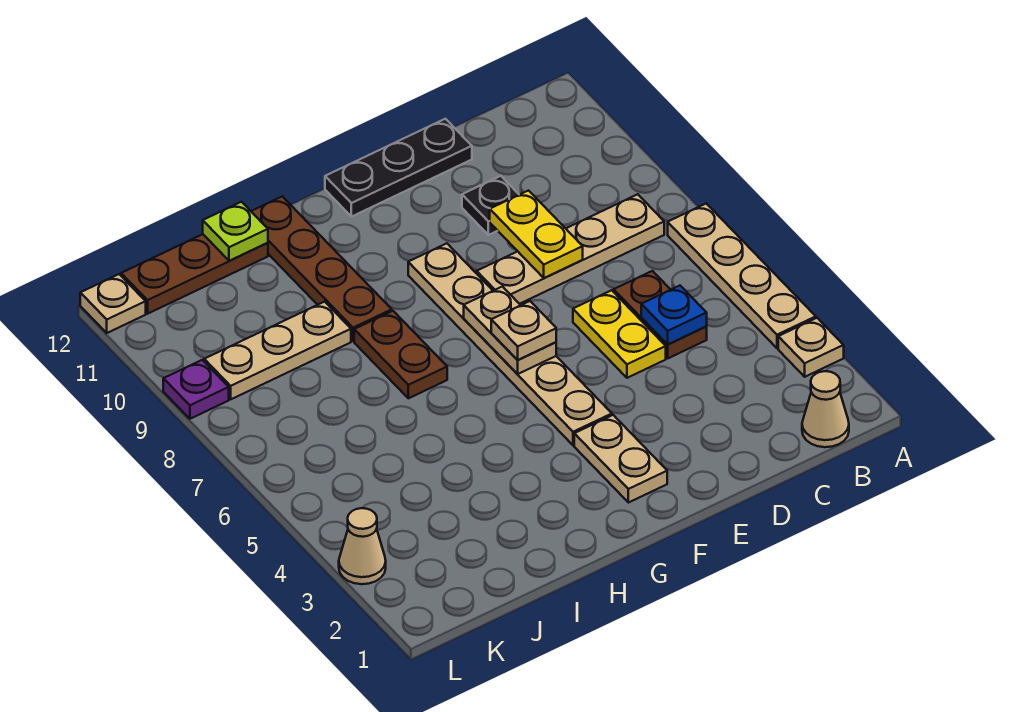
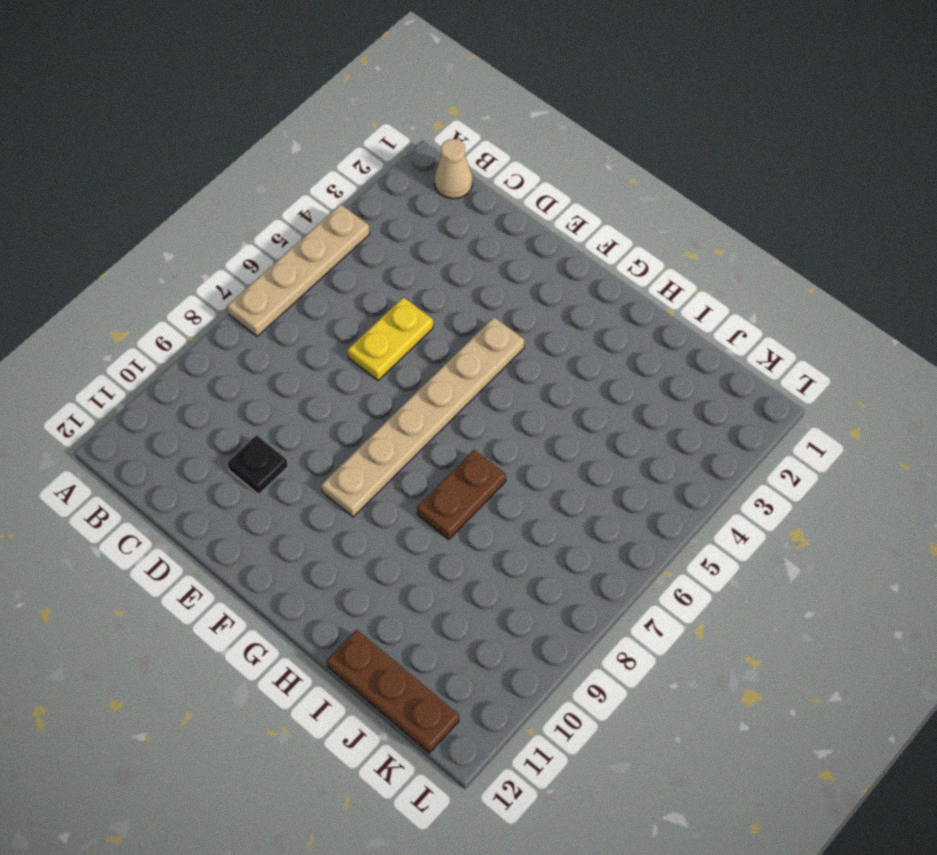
none -> tan plate A3 level 1
none -> tan plate B8:E8 level 1
none -> brown plate C5:C6 level 1

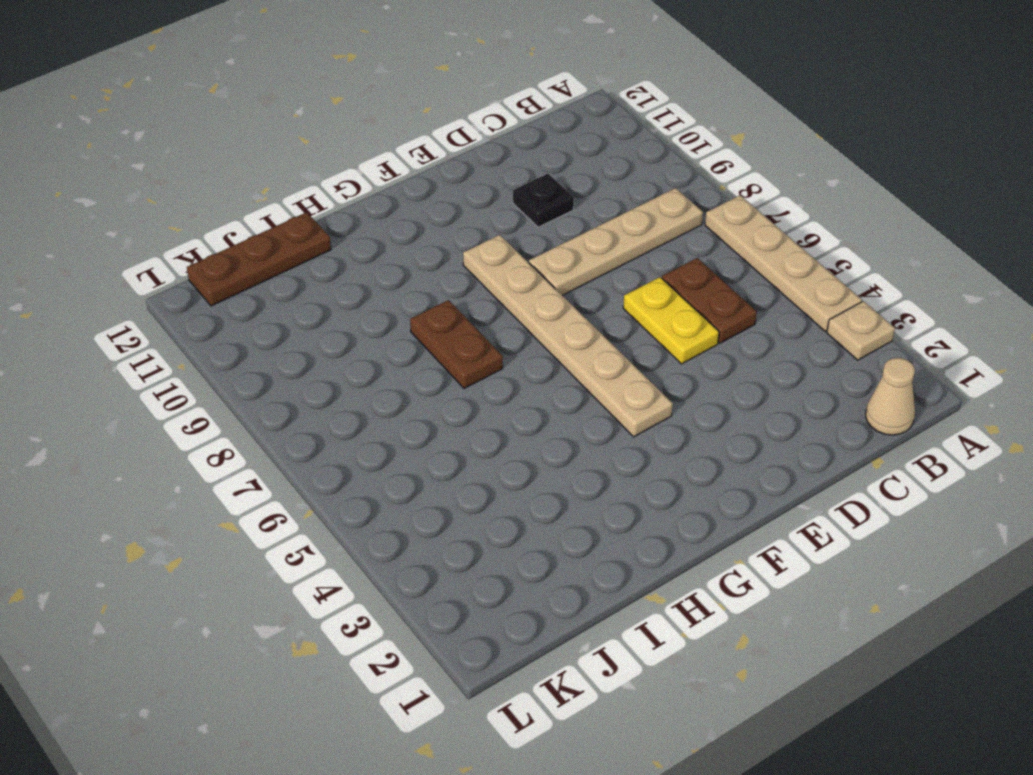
none -> black plate D12:F12 level 1
none -> tan plate F2:F3 level 1
none -> brown plate H9:H12 level 1

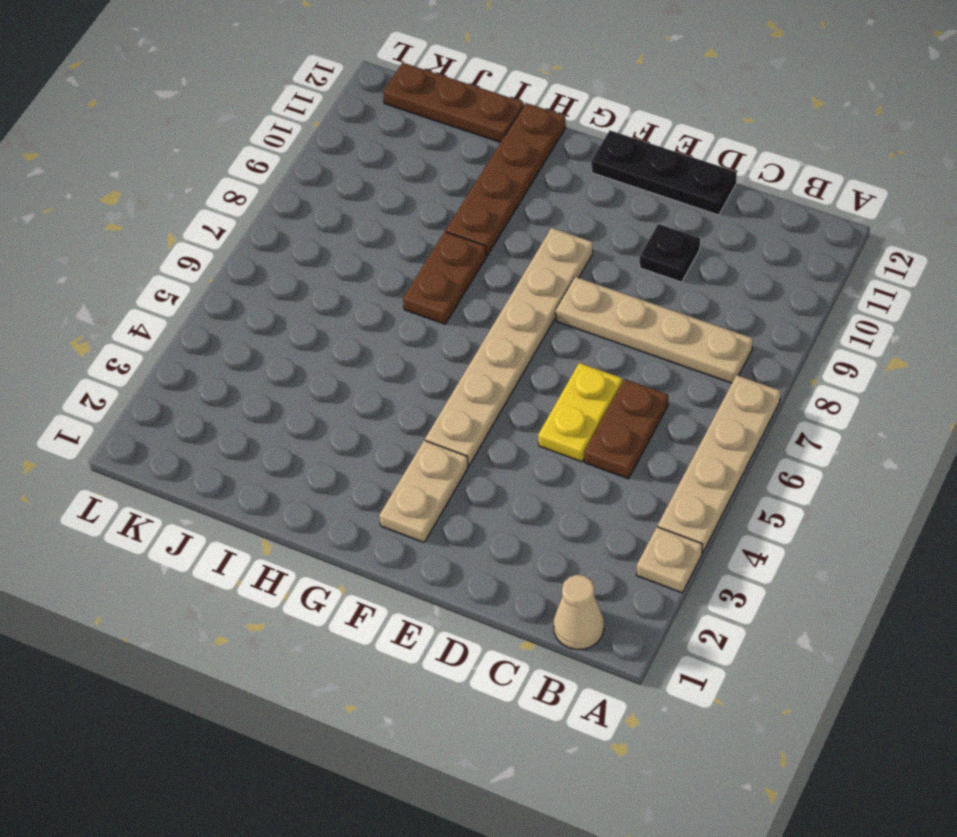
none -> tan plate I9:K9 level 1
none -> tan cone L3 level 1
none -> purple plate L9 level 1

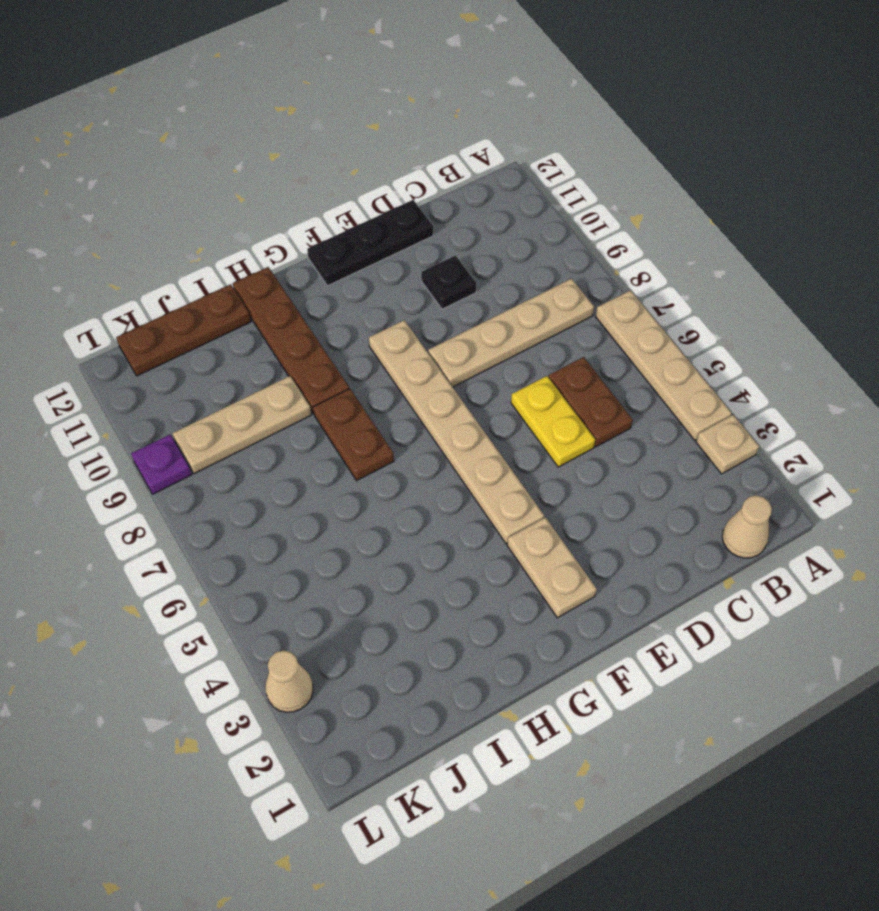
none -> tan plate L12 level 1
none -> blue plate C5 level 2
none -> yellow plate D8:D9 level 2

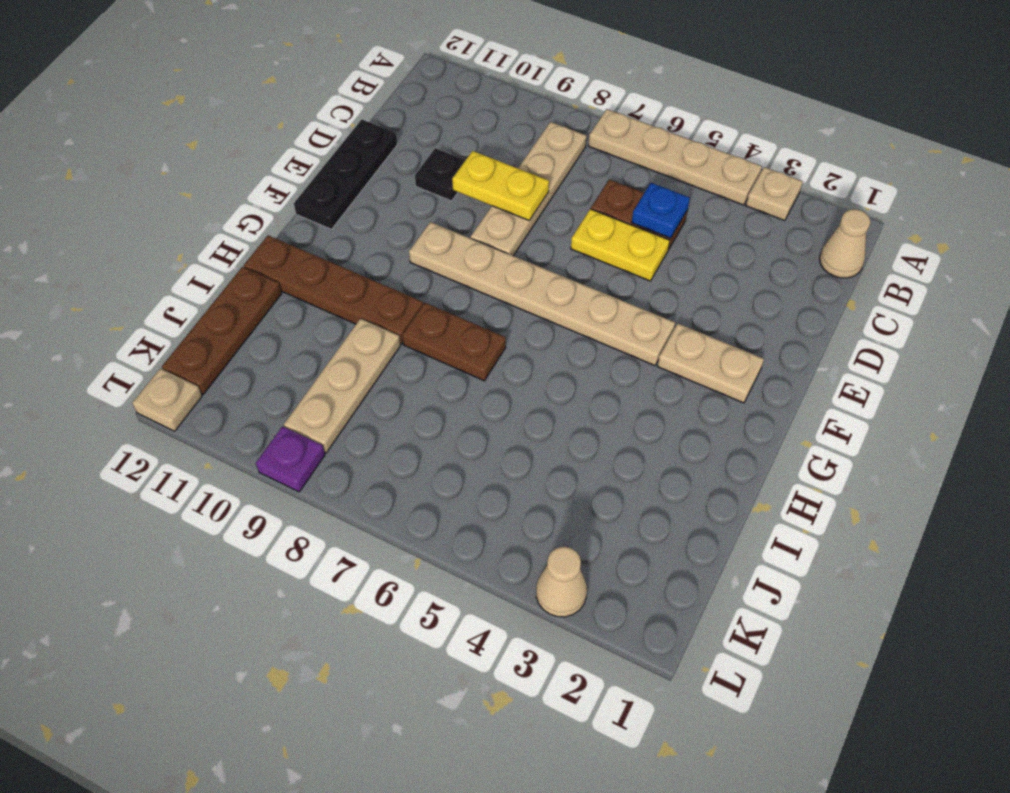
none -> tan plate F6:F7 level 2
none -> lime plate I12 level 2
none -> tan plate F6 level 3

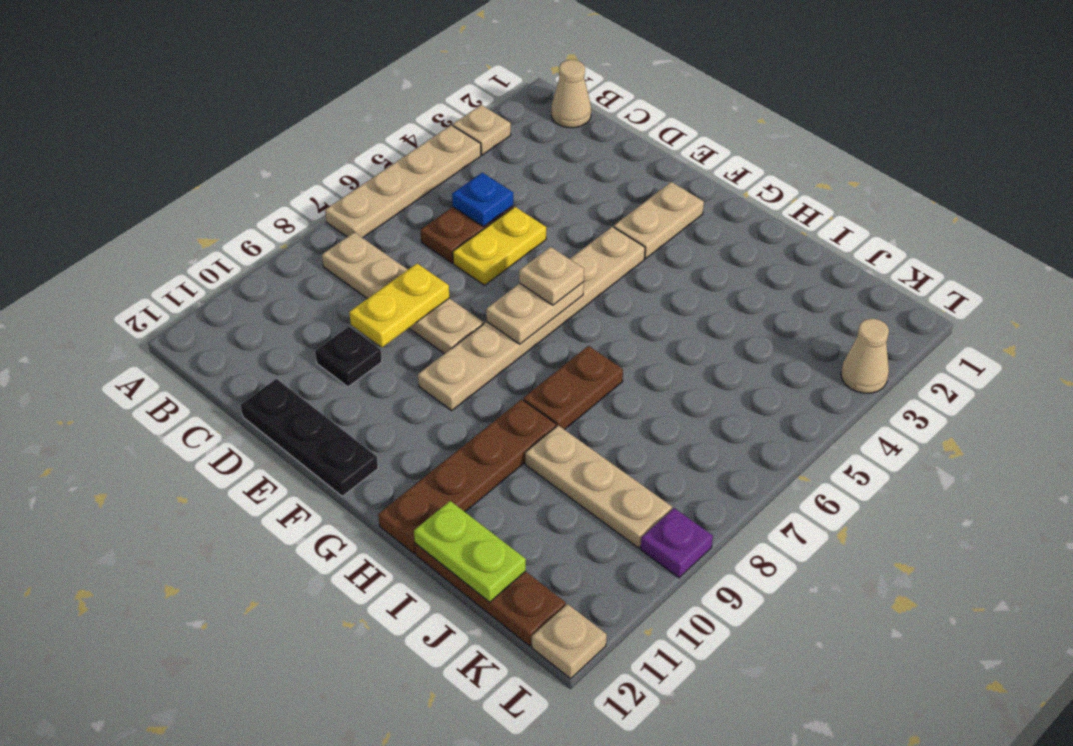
lime plate I12:J12 level 2 -> lime plate I12 level 2

